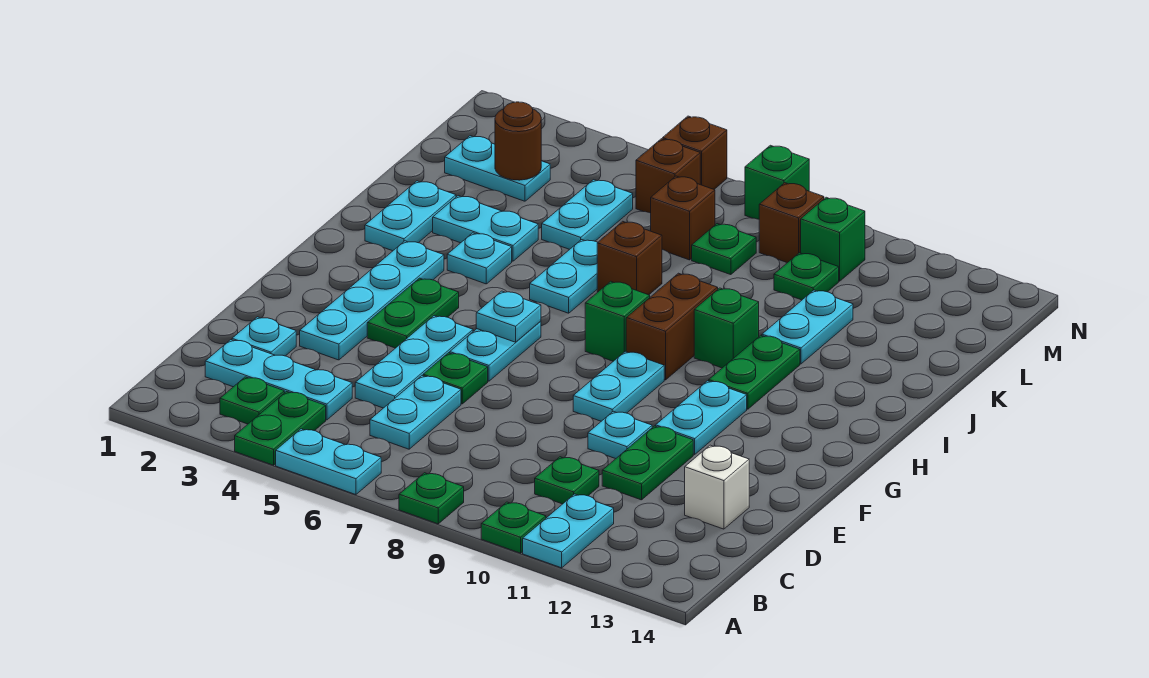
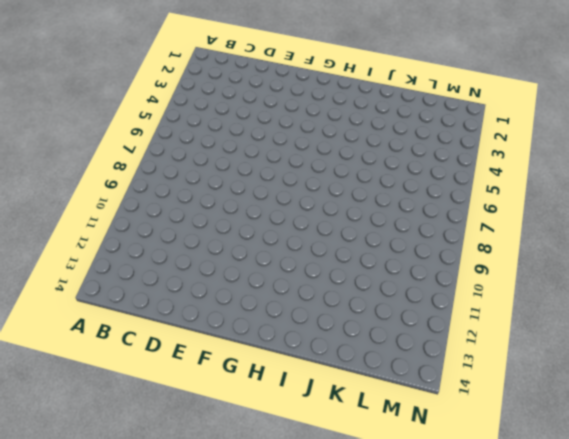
none -> green plate A4:B4 level 1
none -> cyan plate A5:A6 level 1
none -> green plate A8 level 1
none -> green plate A10 level 1

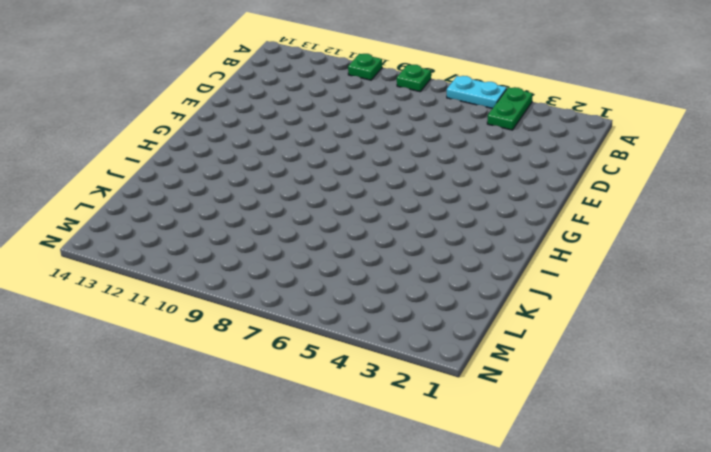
none -> cyan plate A11:B11 level 1
none -> green plate B3 level 1
none -> cyan plate C2:C4 level 1
none -> cyan plate C6:D6 level 1

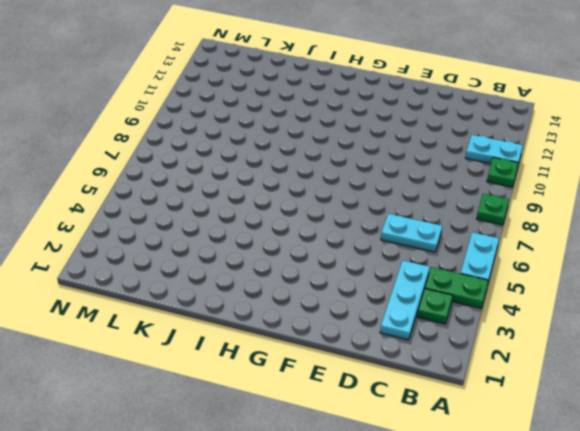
none -> green plate C10 level 1
none -> cyan plate D2 level 1
none -> cyan plate D5:F5 level 1
none -> green plate D11:E11 level 1

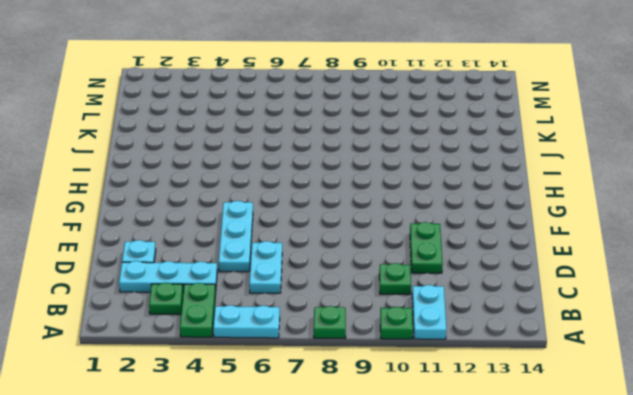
none -> white brick D13 level 1
none -> cyan plate E3:H3 level 1
none -> green plate E6 level 1
none -> cyan plate E10 level 1

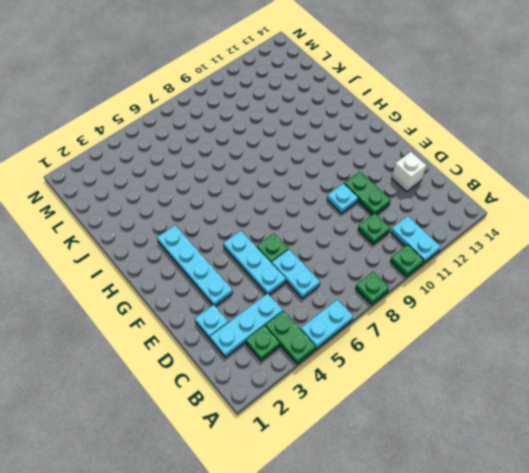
none -> green plate F4:G4 level 1
none -> cyan plate F6:G6 level 1
none -> cyan plate F9:G9 level 1
none -> cyan plate F11:G11 level 1

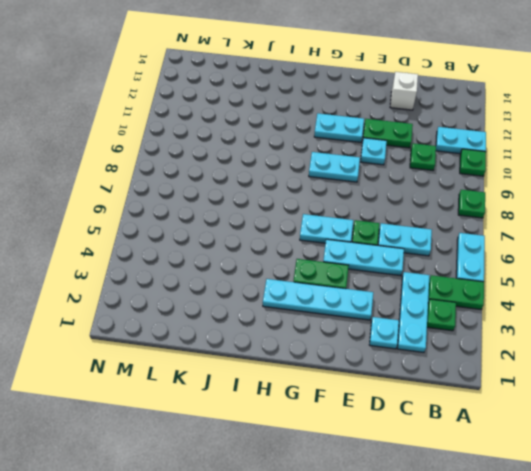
none -> green brick H8 level 1
none -> brown brick H9:I9 level 1
none -> green plate H11:I11 level 1
none -> cyan plate I2:J2 level 1

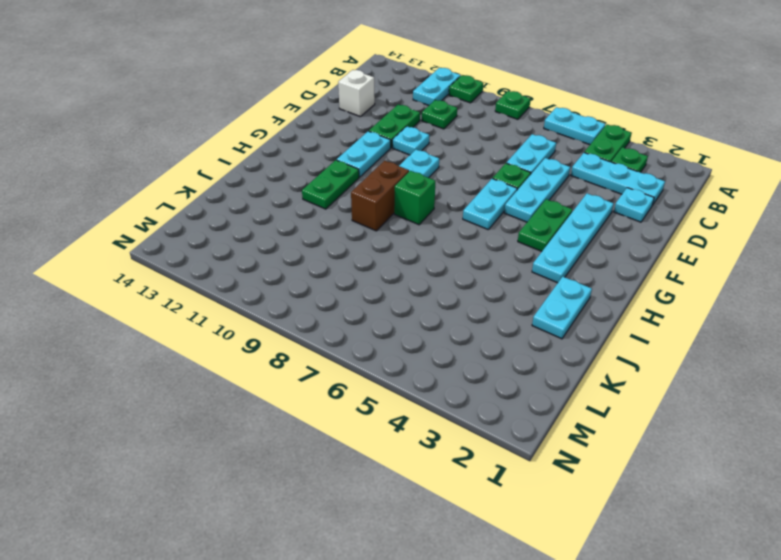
none -> cyan plate I4 level 1
none -> cyan plate I6:J6 level 1
none -> green brick I10 level 1
none -> cyan plate J3:J4 level 1

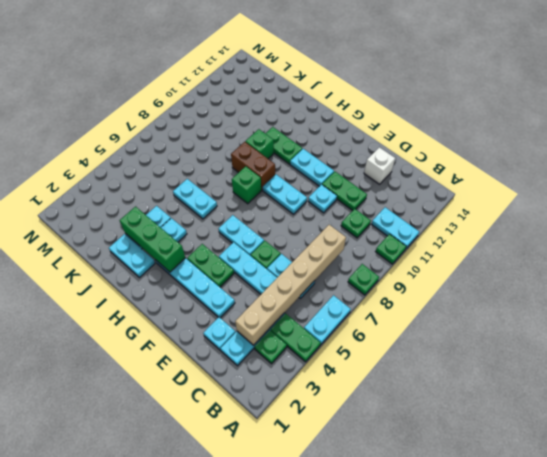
tan brick C3:C8 level 2 -> none
green brick H3:J3 level 2 -> none
none -> brown brick J7 level 1
none -> cyan plate J11:K11 level 1
none -> cyan plate K5:L5 level 1
none -> cyan plate L2:L3 level 1

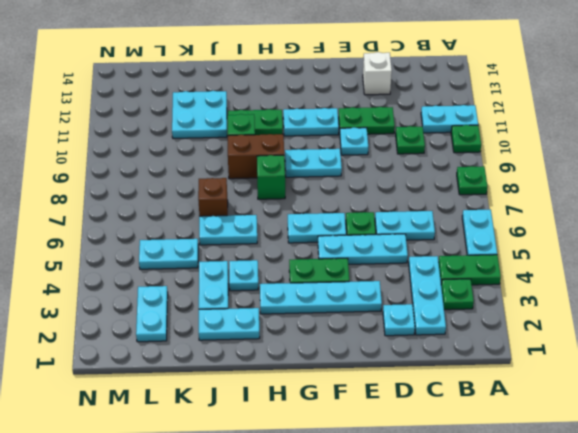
cyan plate J11:K12 level 1 -> cyan plate J11:K11 level 1
none -> brown brick L7 level 1
none -> green plate L8 level 1
none -> green plate L10 level 1
none -> brown brick M6 level 1

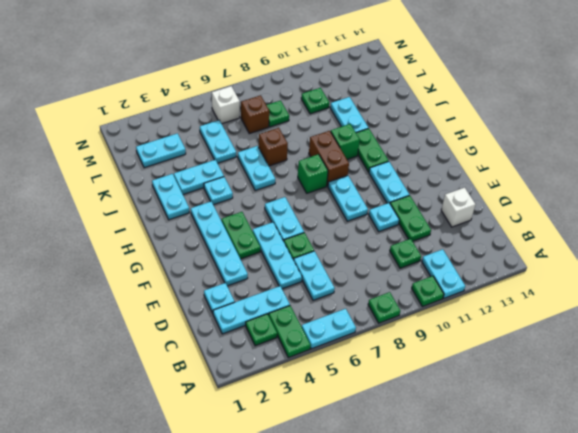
white brick M6 level 1 -> brown brick M6 level 1
none -> brown brick M9 level 1
none -> green brick M10 level 1
none -> brown brick N6 level 1
none -> green brick N8 level 1

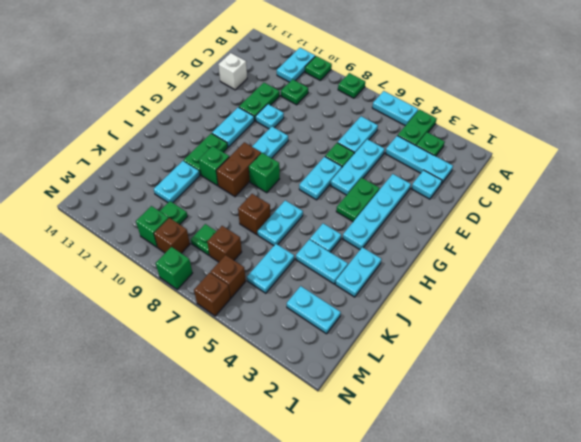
none -> cyan plate G6 level 2
none -> brown round brick L3 level 2

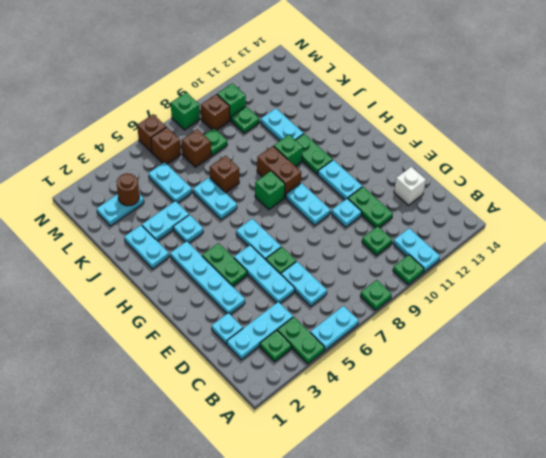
none -> cyan plate G6 level 2

